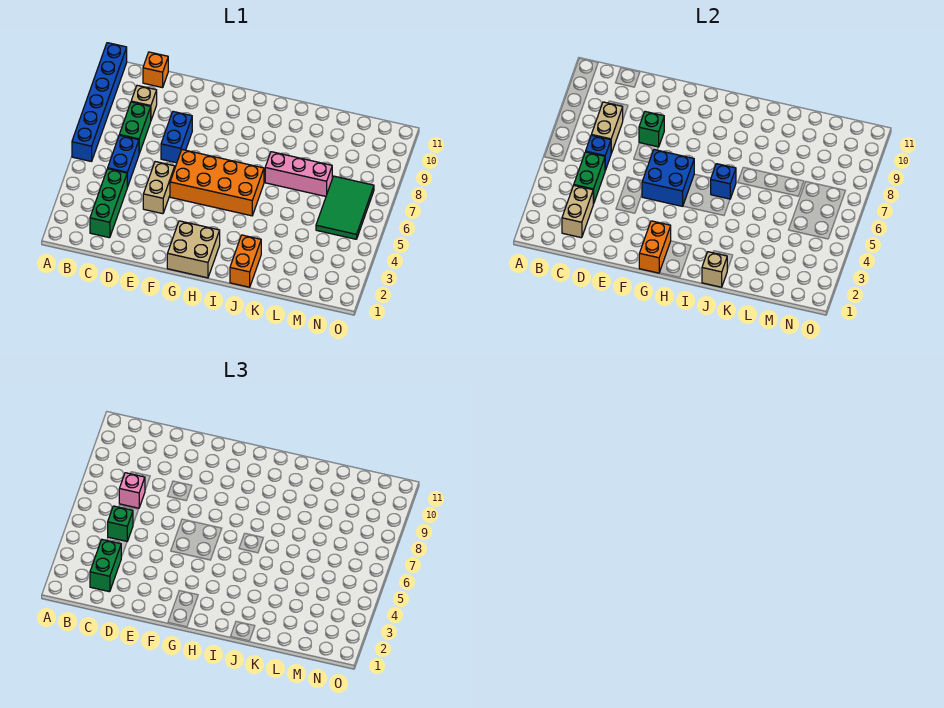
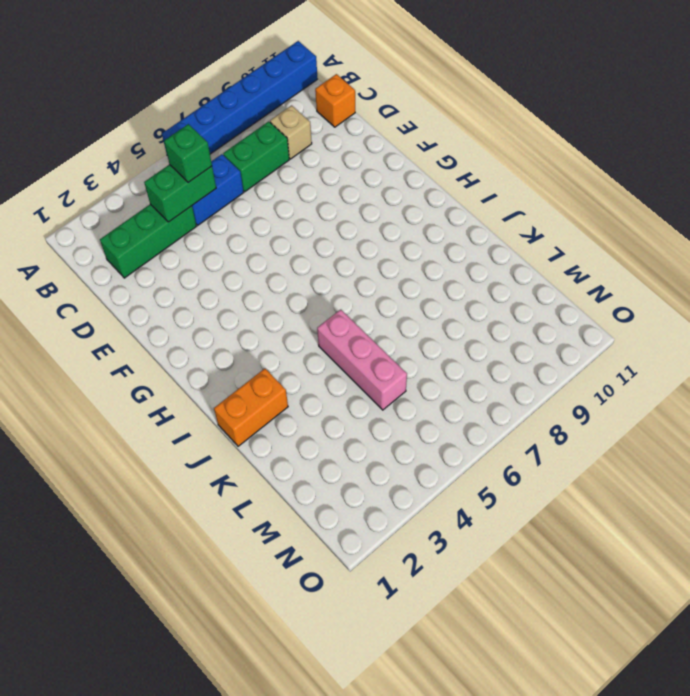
pink brick J5:L5 level 1 -> pink brick J7:L7 level 1
none -> tan brick E4:E5 level 1
none -> blue brick E7:E8 level 1
none -> orange brick F5:I6 level 1

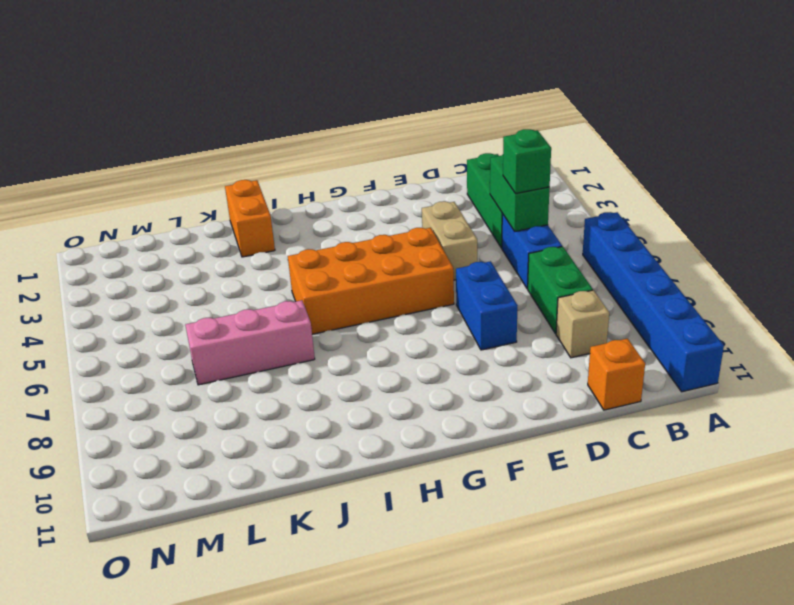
none -> tan brick G1:H2 level 1
none -> green tile M5:N7 level 1
none -> tan brick C2:C3 level 2

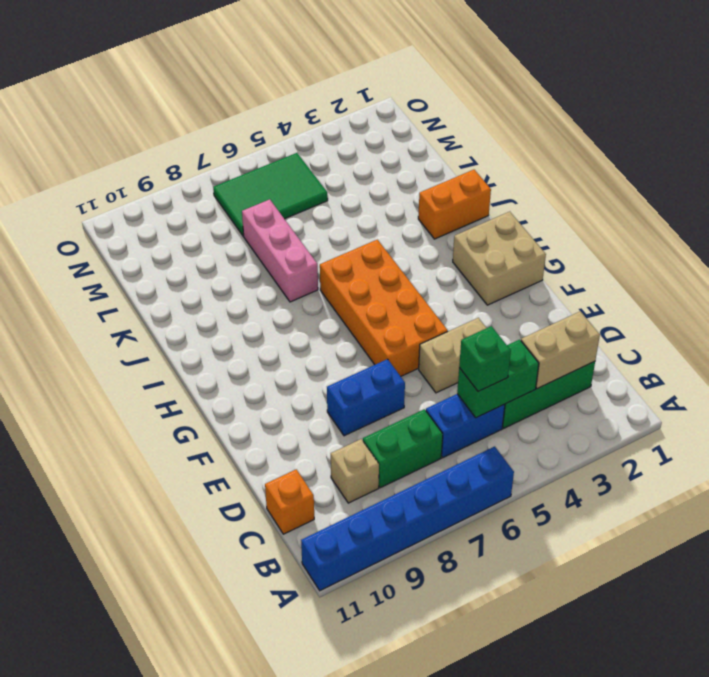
none -> blue brick C6 level 2
none -> tan brick C7:C8 level 2
none -> green brick E8 level 2

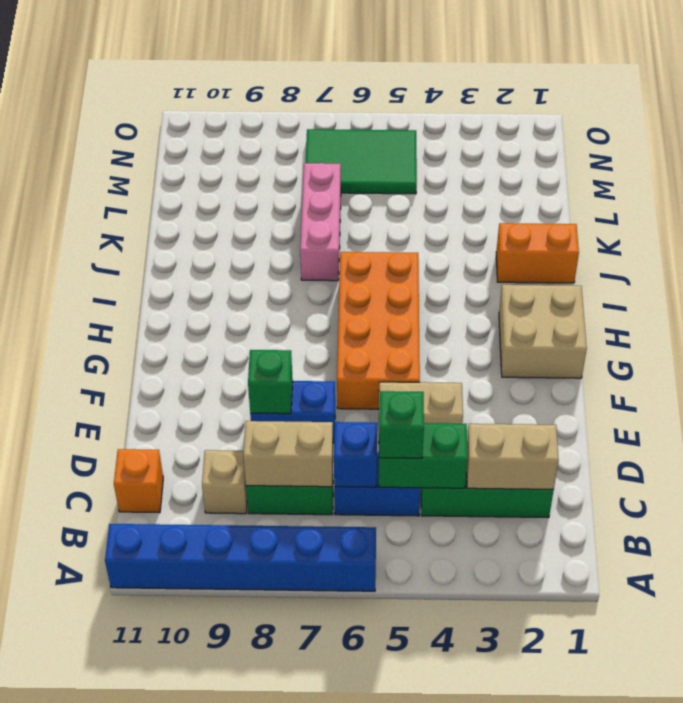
none -> blue brick F5:G6 level 2
none -> orange brick G1:G2 level 2
none -> blue brick I6 level 2

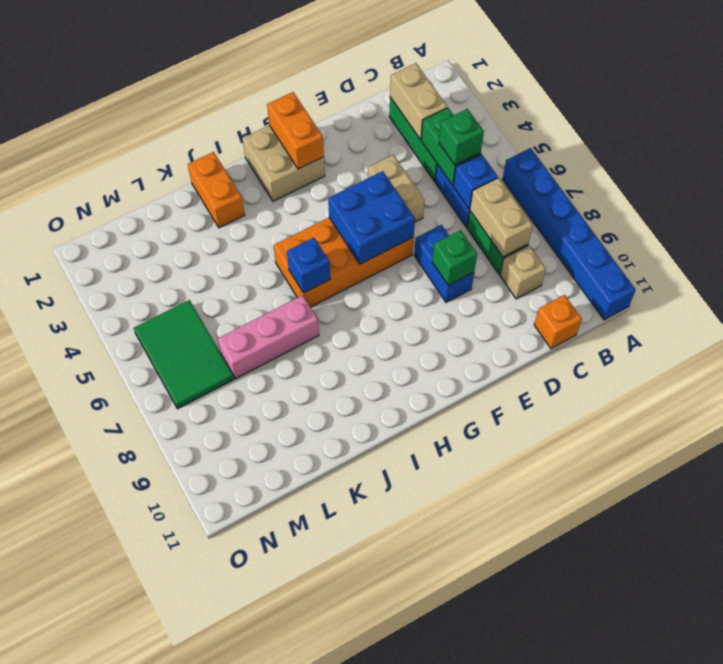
none -> tan brick J1 level 2
none -> green brick C2:C3 level 3
none -> pink brick C7 level 3

